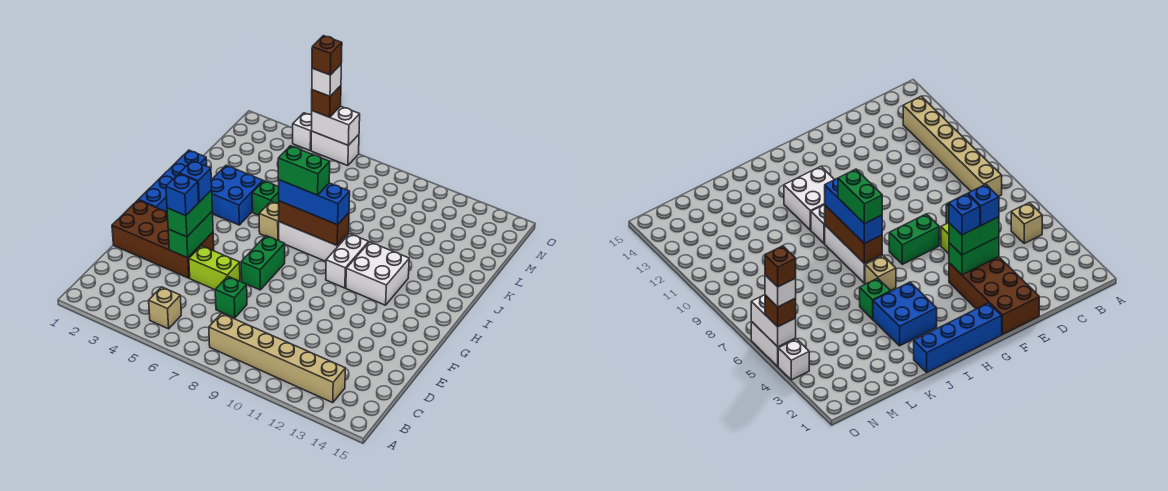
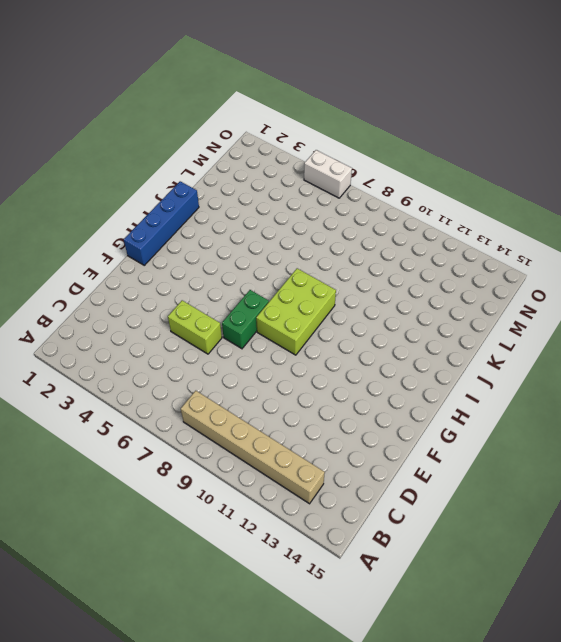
lime brick G8:I9 level 1 -> white brick I7:I9 level 1
none -> tan brick B5 level 1
none -> green brick D7 level 1
none -> brown brick E1:F4 level 1

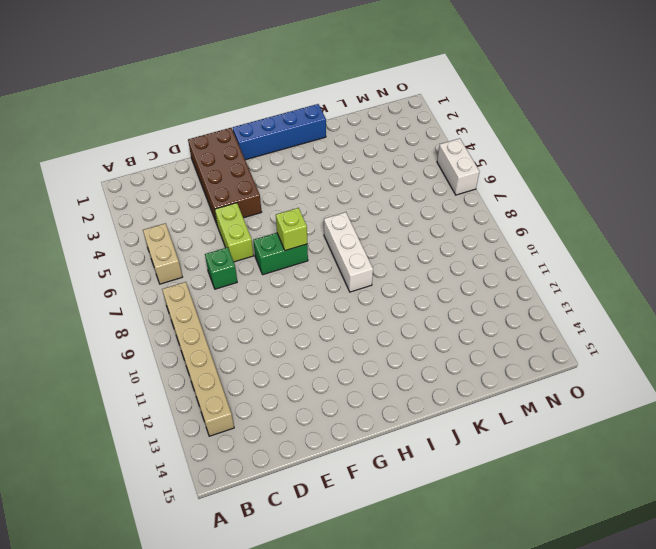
tan brick B5:B6 level 1 -> tan brick B5 level 1
lime brick G7 level 2 -> none
none -> white brick H10:I10 level 1
none -> white brick H11:I12 level 1
none -> blue brick I3:J4 level 1

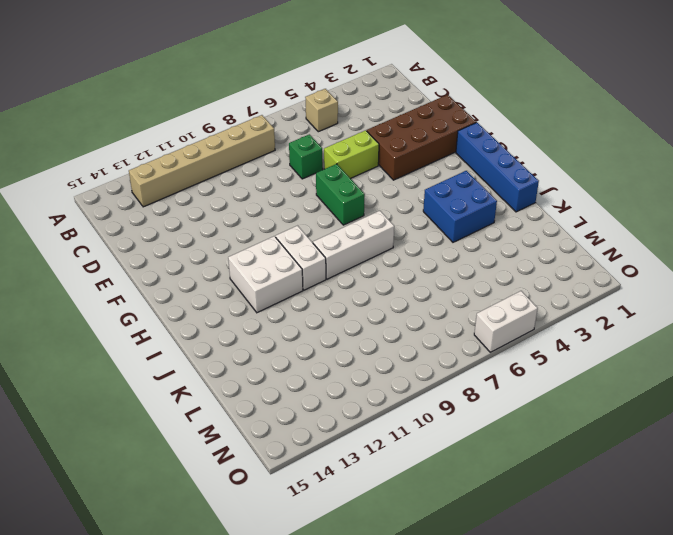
none -> tan brick I6 level 1
none -> green brick J5 level 1
none -> white brick O4 level 1

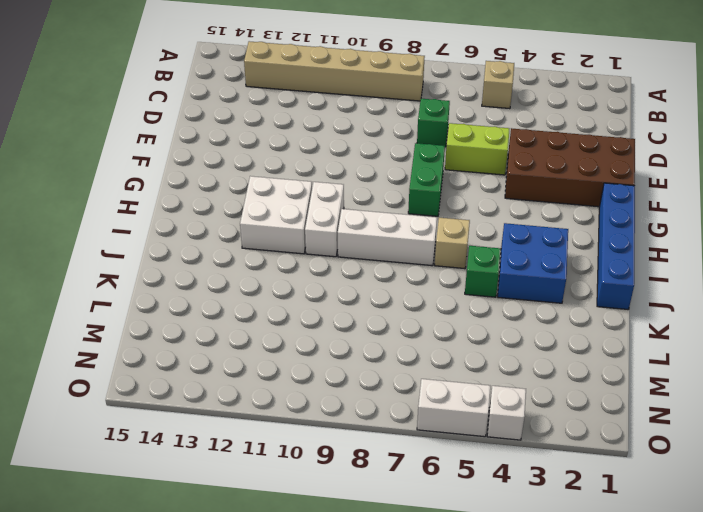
none -> green brick E4:F4 level 2
none -> brown brick I7:I9 level 2
none -> white brick O5:O6 level 2

